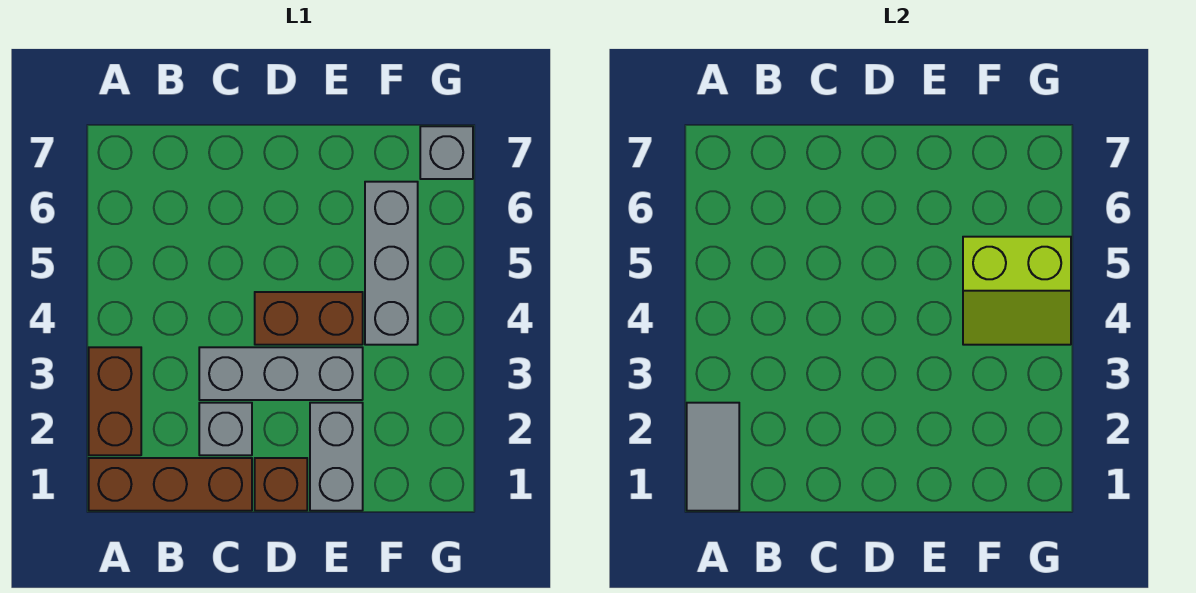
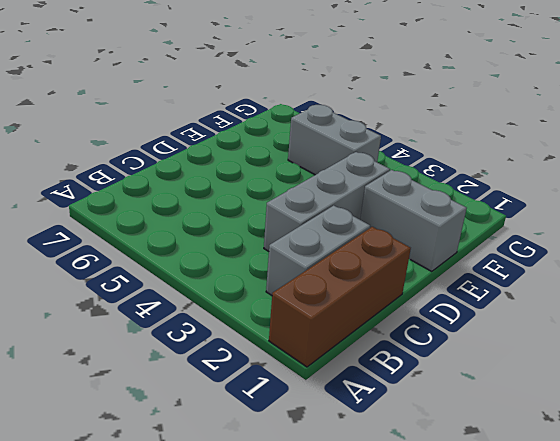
grey brick B2:C2 level 1 -> grey brick C2 level 1
grey brick F4:F5 level 1 -> grey brick F4:F6 level 1
none -> brown brick A2:A3 level 1
none -> brown brick D1 level 1

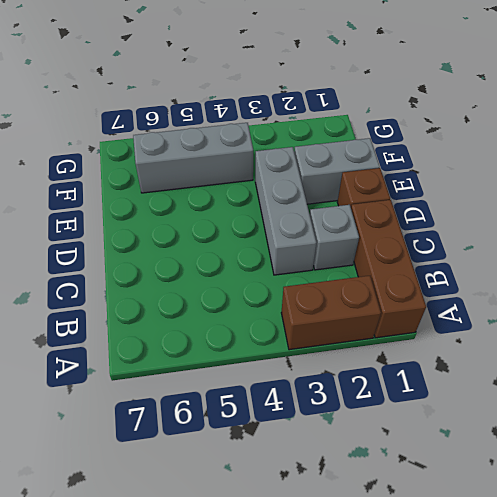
none -> brown brick D4:E4 level 1
none -> grey brick G7 level 1

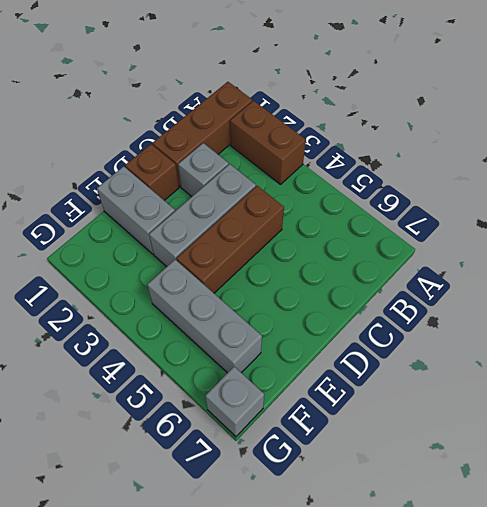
brown brick C4:E4 level 1 -> brown brick D4:E4 level 1
none -> grey tile A1:A2 level 2
none -> lime slope F4:G5 level 2 top 5

